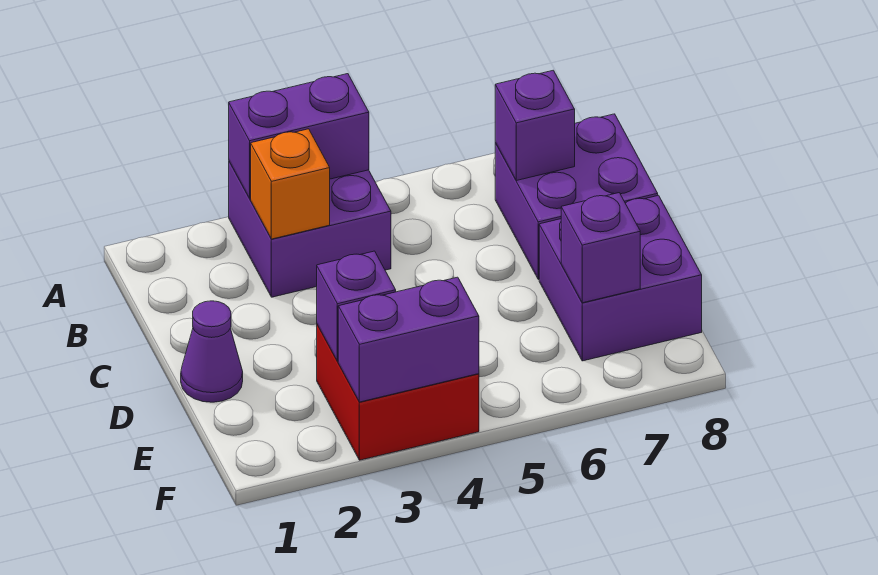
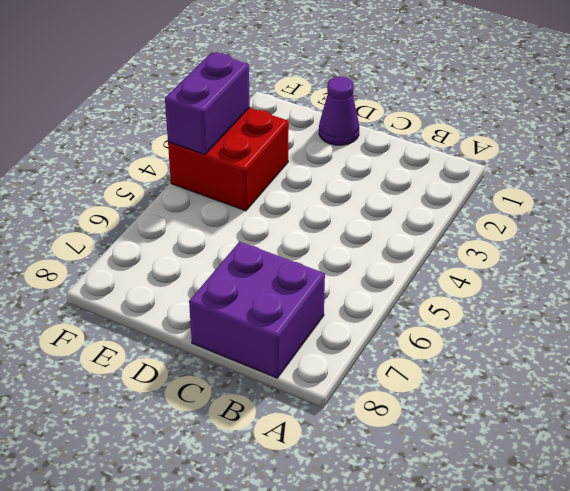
none -> purple brick A3:B4 level 1
none -> purple brick D7:E8 level 1

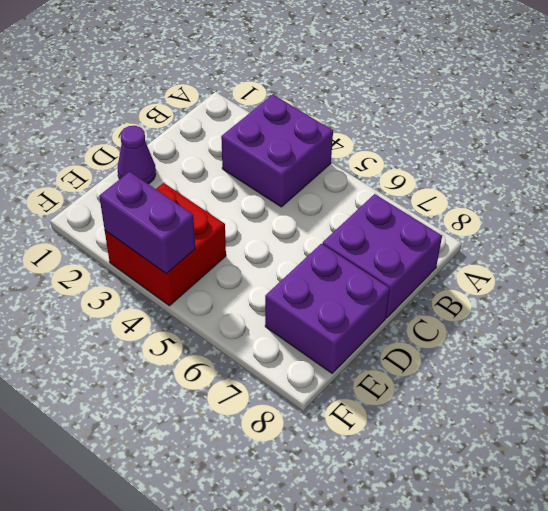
none -> purple brick A3:A4 level 2
none -> orange brick B3 level 2

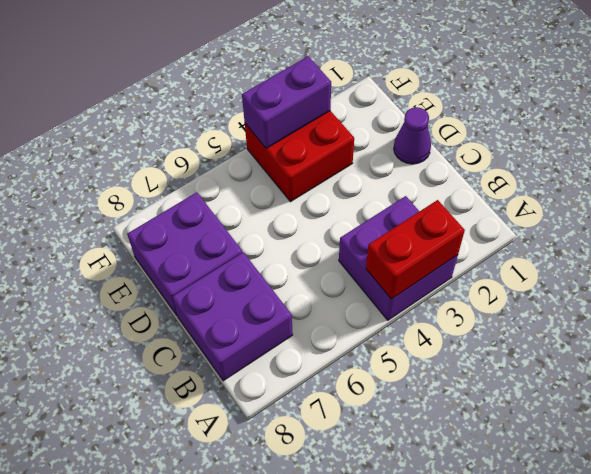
red brick A3:A4 level 2 -> purple brick A3:A4 level 2
none -> orange brick B3 level 2
none -> purple brick B7 level 2

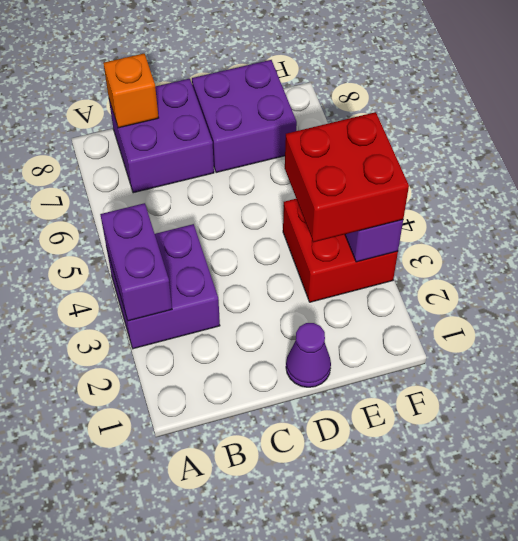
orange brick B8 level 2 -> orange brick B3 level 2
red brick E3:F4 level 3 -> none
none -> purple brick B7 level 2
none -> purple brick E3 level 2

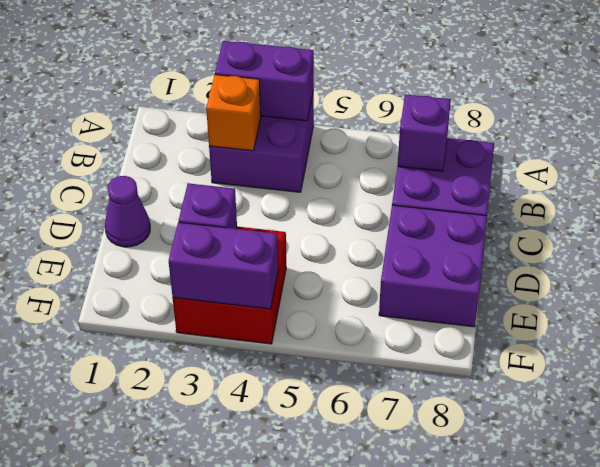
none -> purple brick E7 level 2

